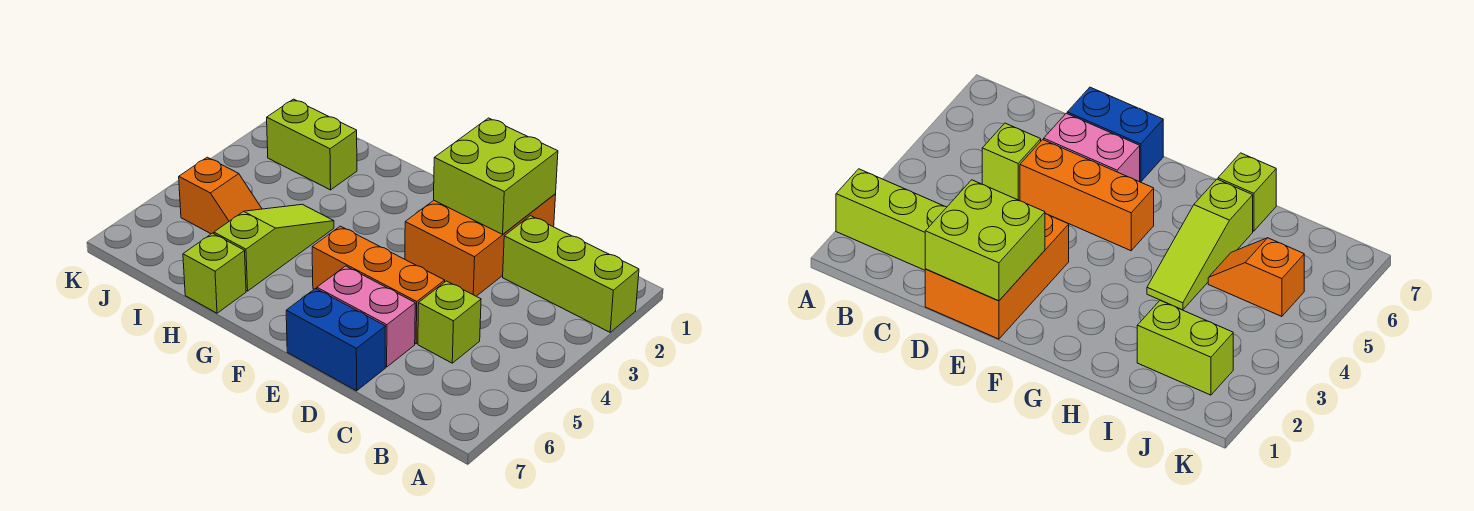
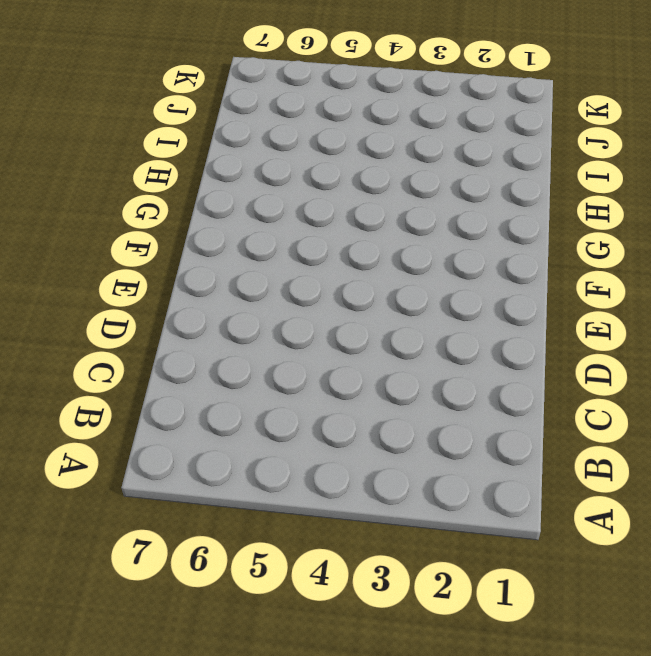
none -> lime brick A2:C2 level 1
none -> lime brick C5 level 1

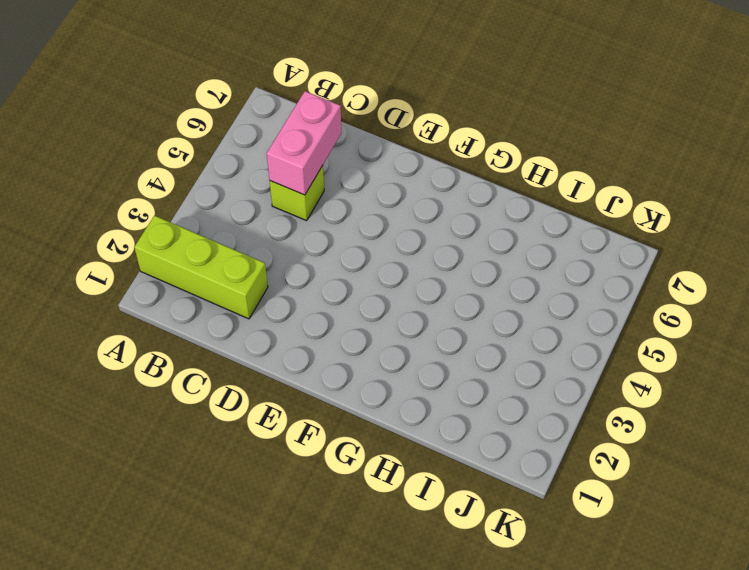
pink brick C5:C6 level 2 -> pink brick D6:E6 level 1
none -> orange brick D1:E3 level 1
none -> orange brick D5:F5 level 1

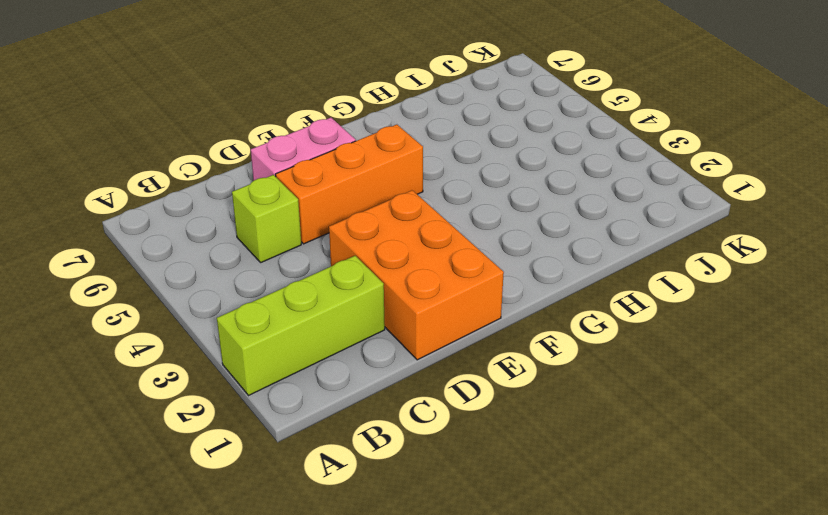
none -> blue brick D7:E7 level 1
none -> lime slope H4:H6 level 1 top 6

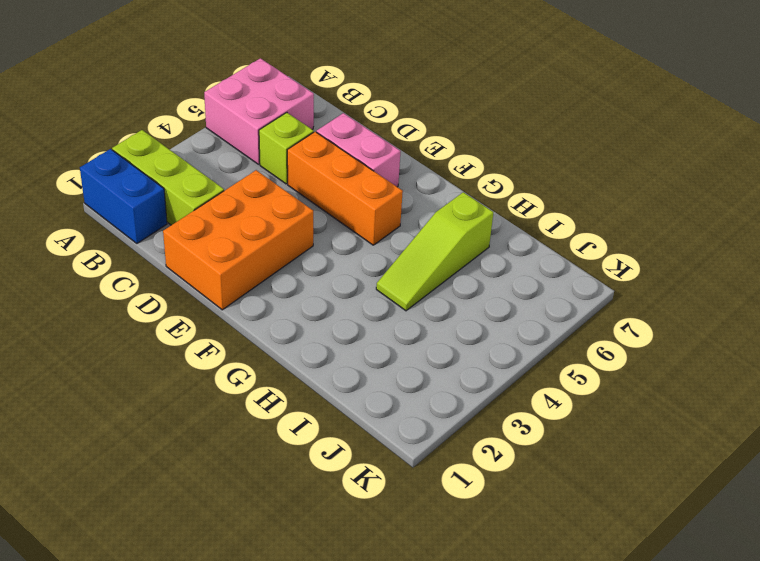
blue brick A1:B1 level 1 -> blue brick D7:E7 level 1
pink brick A5:B6 level 1 -> none
none -> lime brick H7 level 1
none -> lime brick I2:J2 level 1

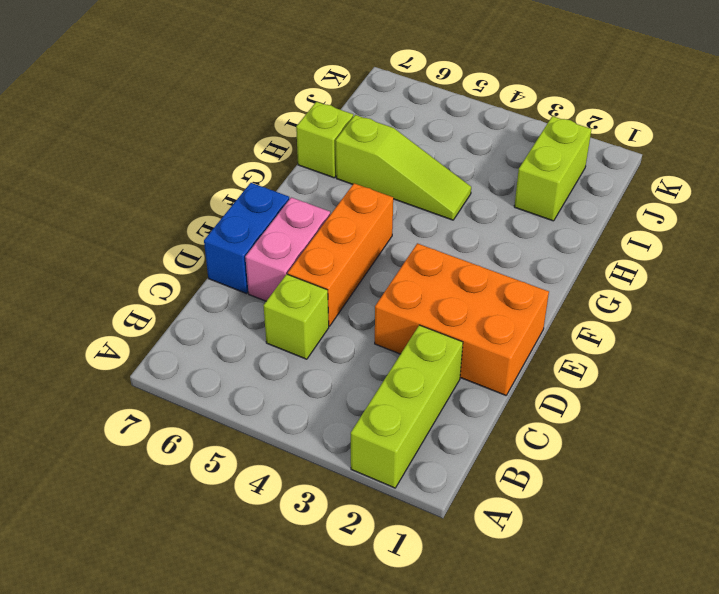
none -> orange slope I5:J5 level 1 top J
none -> lime brick D1:E2 level 2

